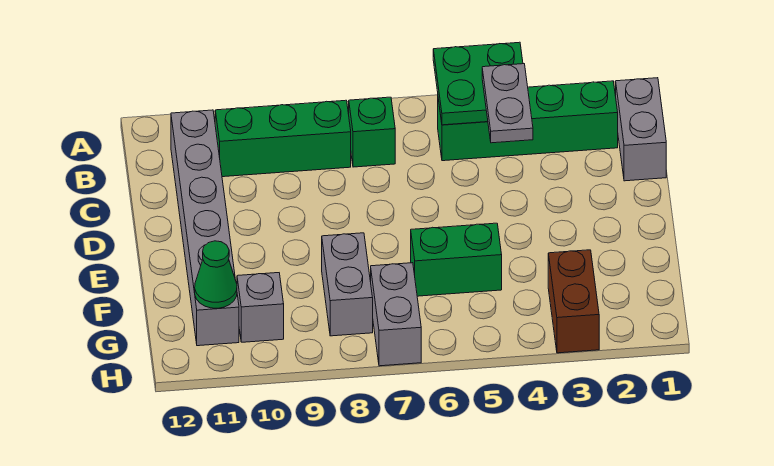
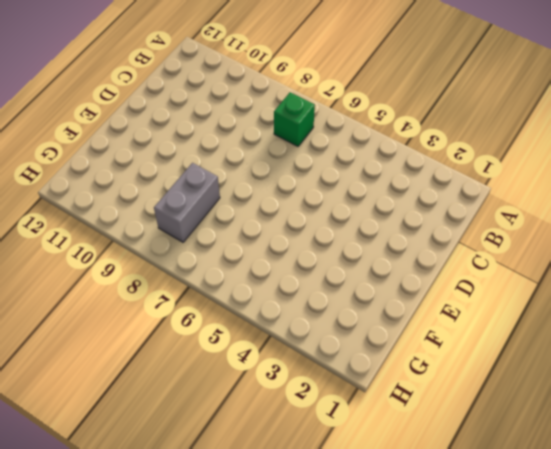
none -> grey brick B1:C1 level 1
none -> green brick B2:B5 level 1
none -> green brick B8:B10 level 1

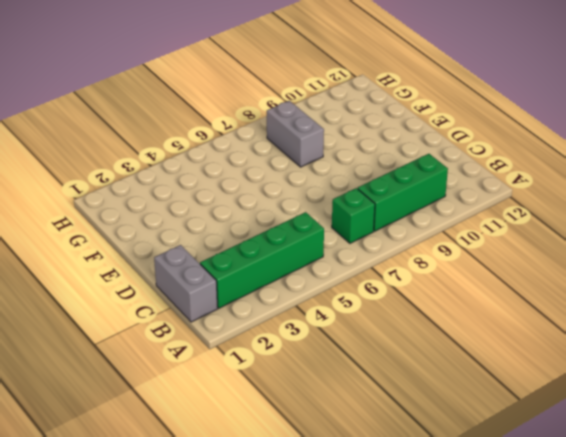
none -> grey brick B11:G11 level 1
none -> green brick F5:F6 level 1
none -> brown brick G3:H3 level 1

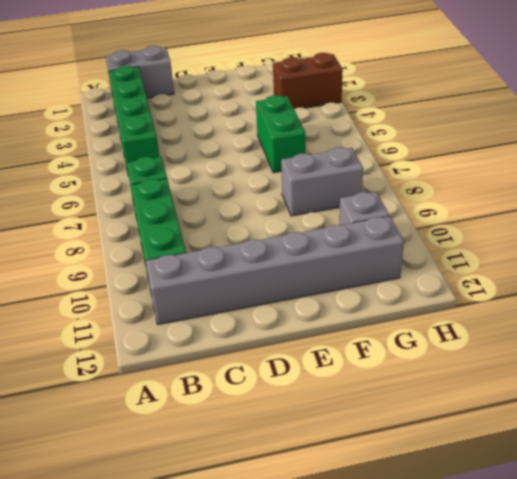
none -> grey brick G7:H7 level 1
none -> green plate A4:B5 level 2
none -> green cone G11 level 2

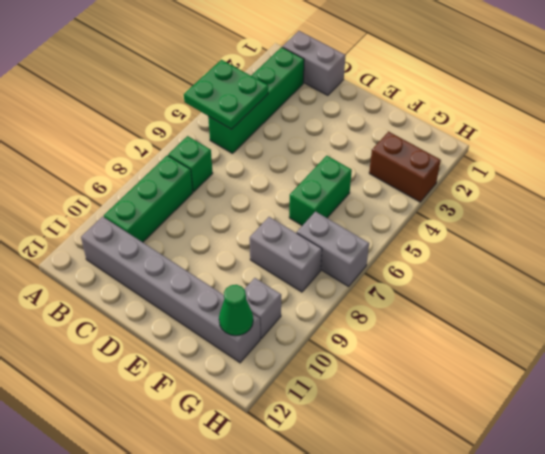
none -> grey plate B4:C4 level 3

